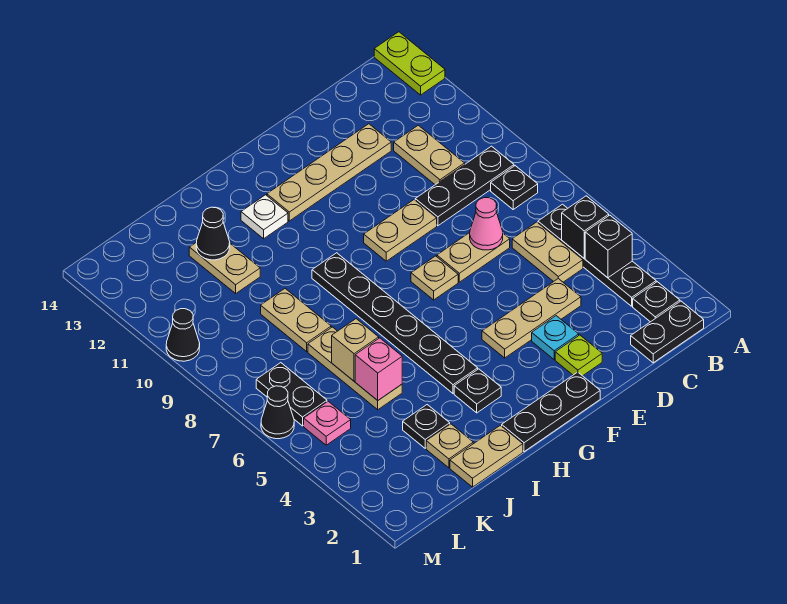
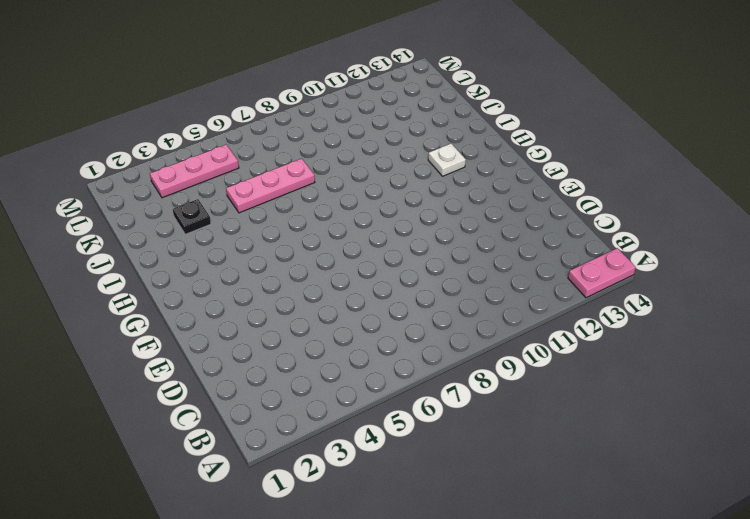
pink plate A13:A14 level 1 -> lime plate A13:A14 level 1
pink plate J5:J7 level 1 -> tan plate J5:J7 level 1
pink plate L3:L5 level 1 -> pink plate L5 level 1
none -> black plate B1:C1 level 1
none -> black plate B2 level 1
none -> black plate B3:B6 level 1
none -> black plate B8 level 1

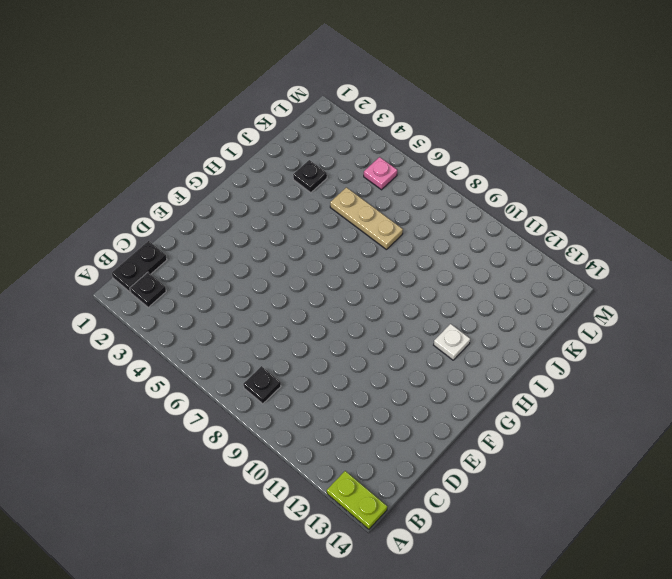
none -> black plate B3:B6 level 1
none -> black plate B9:D9 level 1
none -> tan plate C5:C6 level 1
none -> tan plate C10:C11 level 1

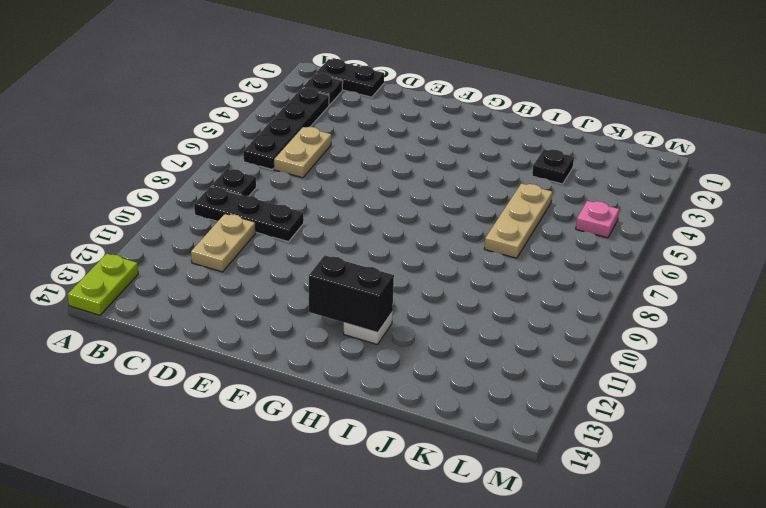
black brick G12:H12 level 2 -> none
none -> tan plate D4:F4 level 1
none -> tan plate D7:E7 level 1
none -> tan plate D12:G12 level 1
none -> lime plate E2 level 1

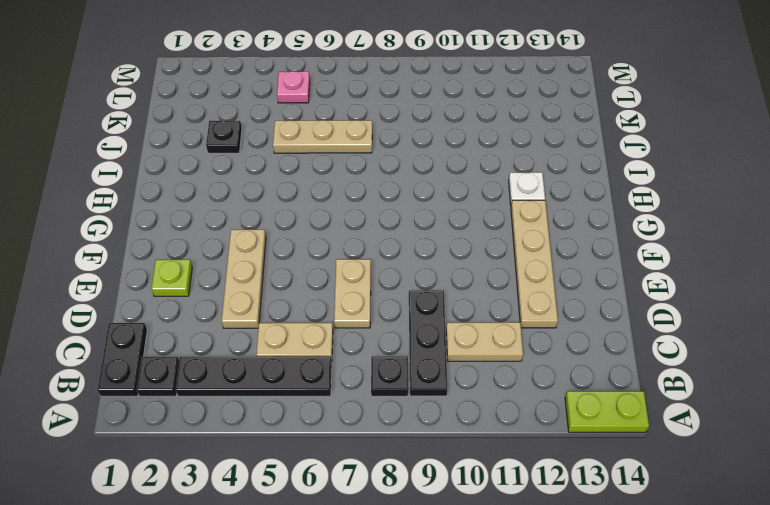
none -> cyan plate E3 level 1
none -> tan plate E9:F9 level 1
none -> black plate F1:H1 level 1
none -> tan plate F7 level 1

